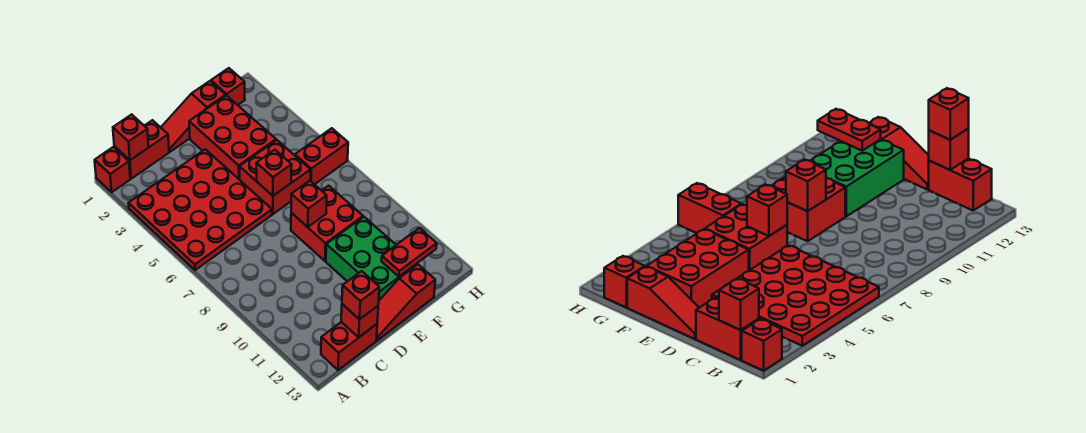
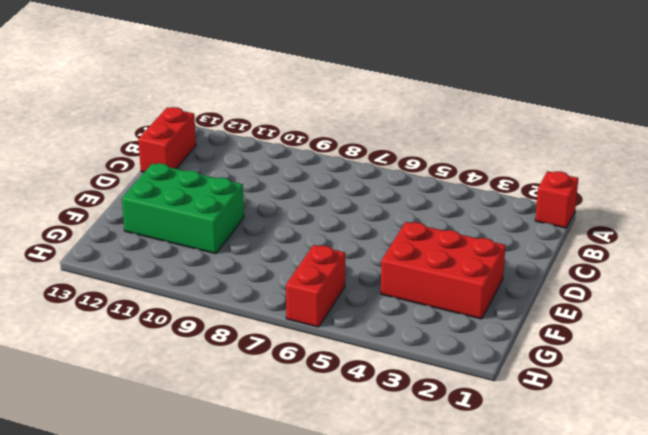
none -> red plate A3:D6 level 1
none -> red brick B1:C1 level 1
none -> red slope D1:F1 level 1 top F

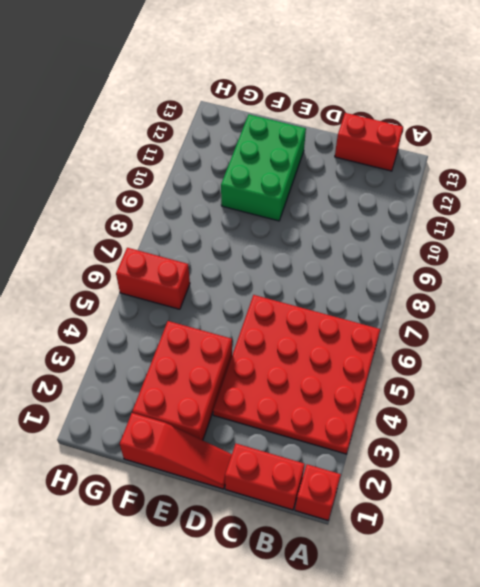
none -> red slope D13:F13 level 1 top F
none -> red brick E5:F6 level 1
none -> red brick E8:F9 level 1

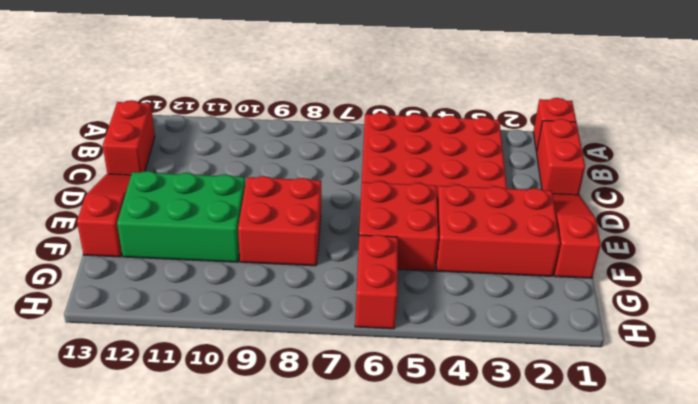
none -> red brick G1 level 1
none -> red brick B1 level 2
none -> red brick C13 level 2

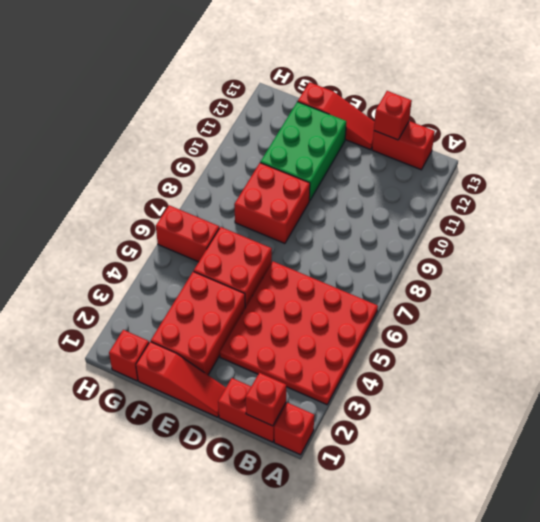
none -> red brick E6 level 2
none -> red brick E8 level 2
none -> red plate F12:G12 level 2

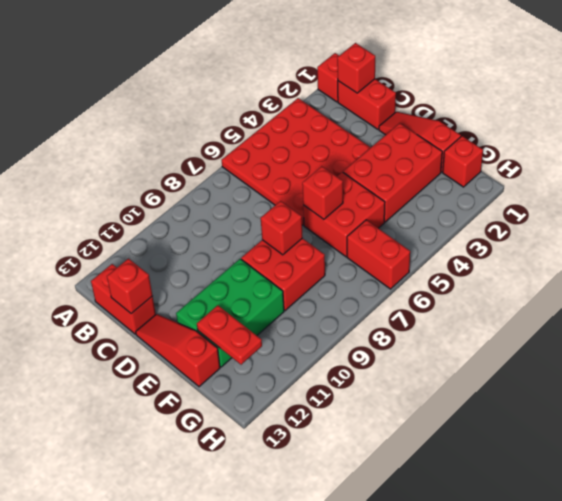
none -> red brick C13 level 3

